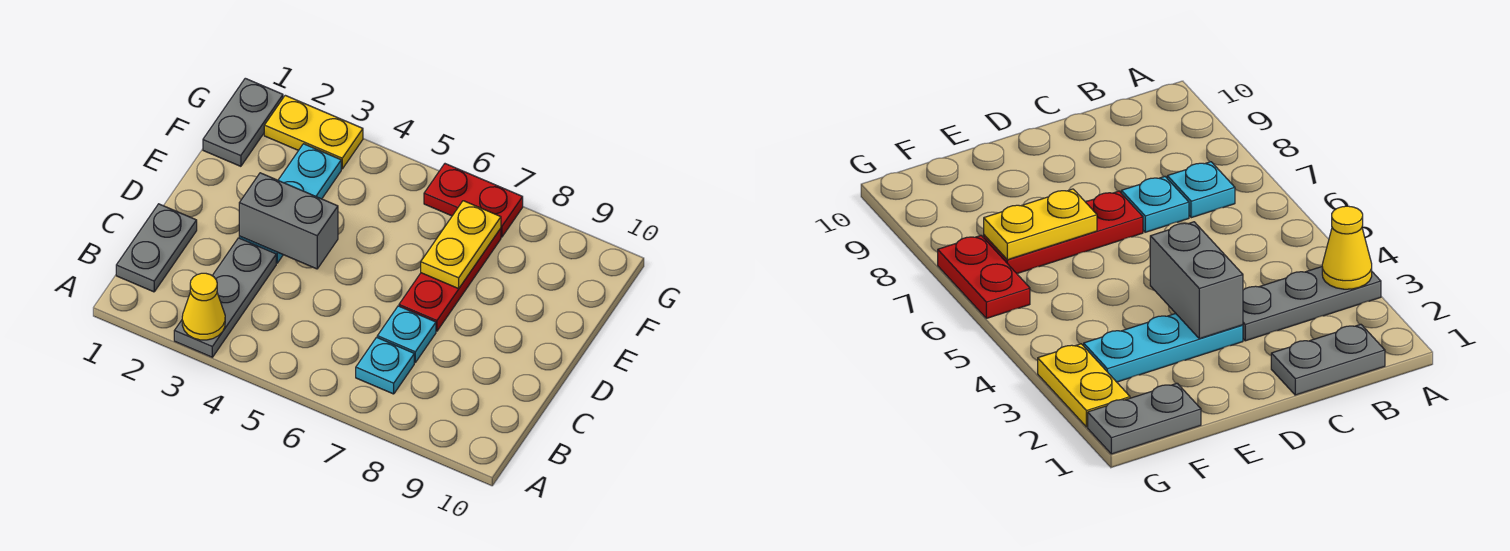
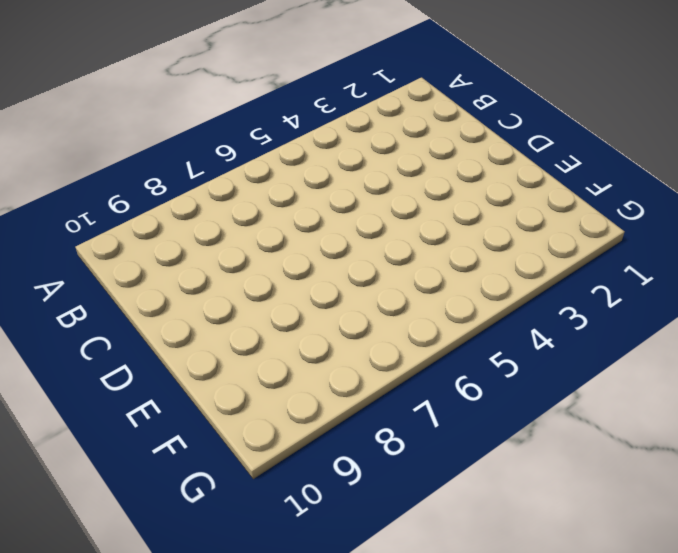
none -> grey plate A3:C3 level 1
none -> grey plate B1:C1 level 1
none -> cyan plate B7 level 1

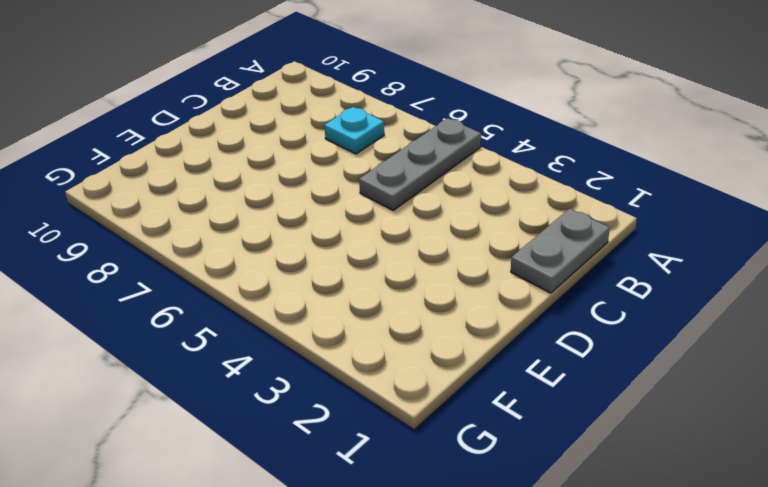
grey plate A5:C5 level 1 -> grey plate A3:C3 level 1
none -> cyan plate C7 level 1
none -> cyan plate D3:F3 level 1
none -> red plate D7:F7 level 1

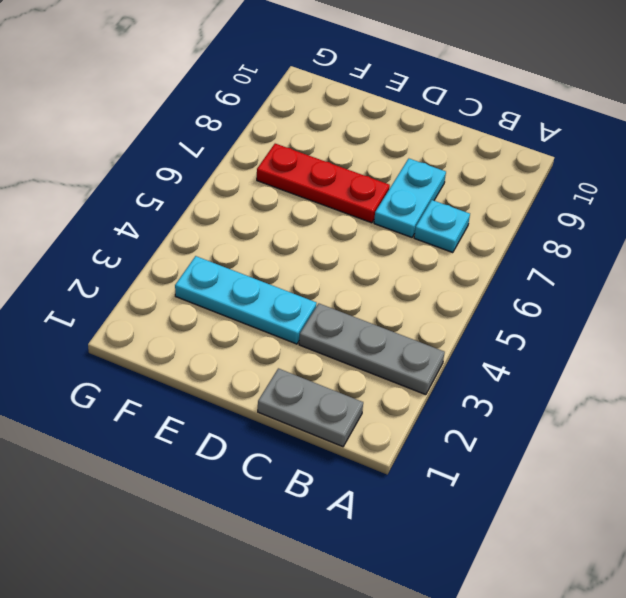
cyan plate C7:C8 level 1 -> cyan plate C7 level 1
none -> grey plate F1:G1 level 1
none -> yellow plate G2:G3 level 1
none -> red plate G6:G7 level 1

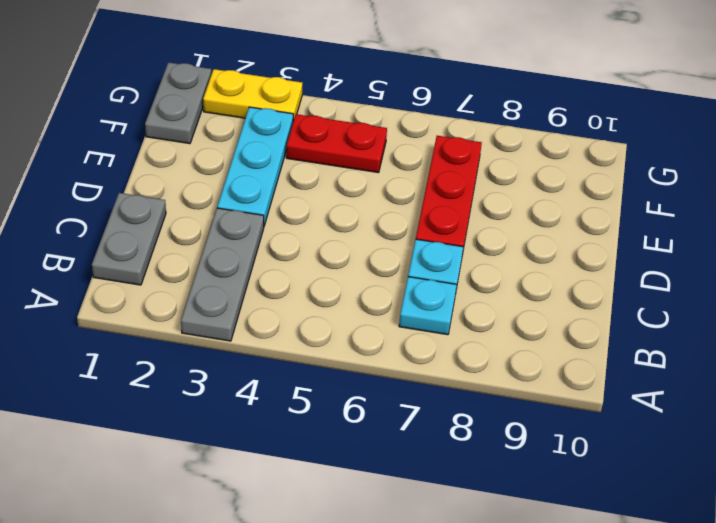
red plate F4:F5 level 1 -> red plate G6:G7 level 1
none -> yellow cone A3 level 2
none -> grey brick D3:D4 level 2
none -> yellow plate E7:F7 level 2

